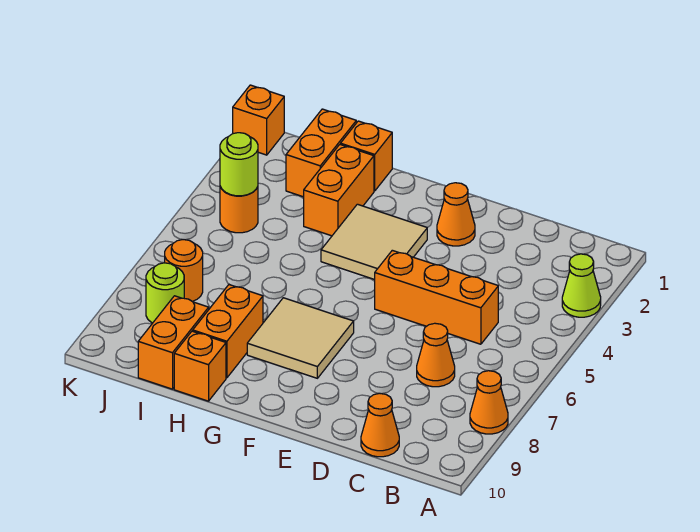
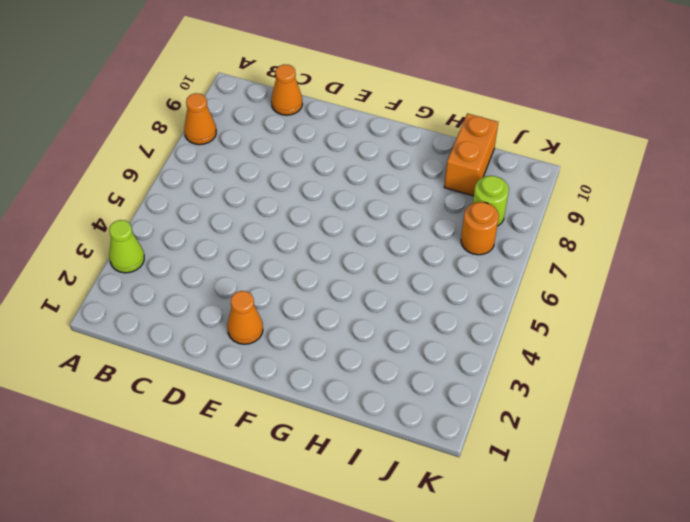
none -> orange brick C5:E5 level 1
none -> orange cone C7 level 1
none -> tan tile F3:G4 level 1

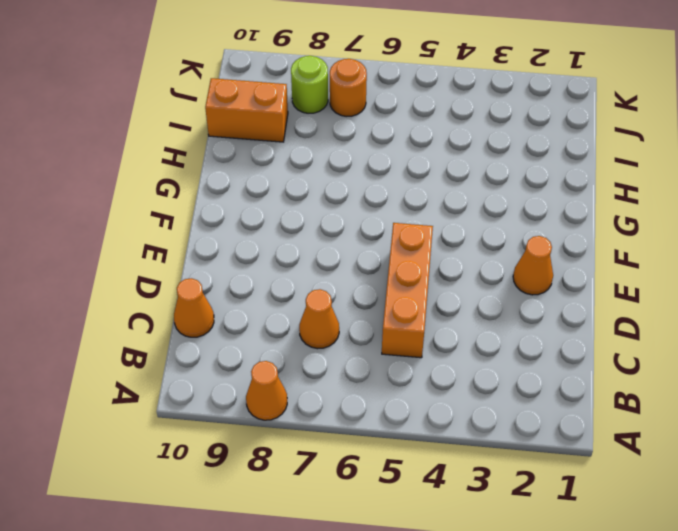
none -> lime cone A3 level 1
none -> tan tile F3:G4 level 1
none -> tan tile F7:G8 level 1

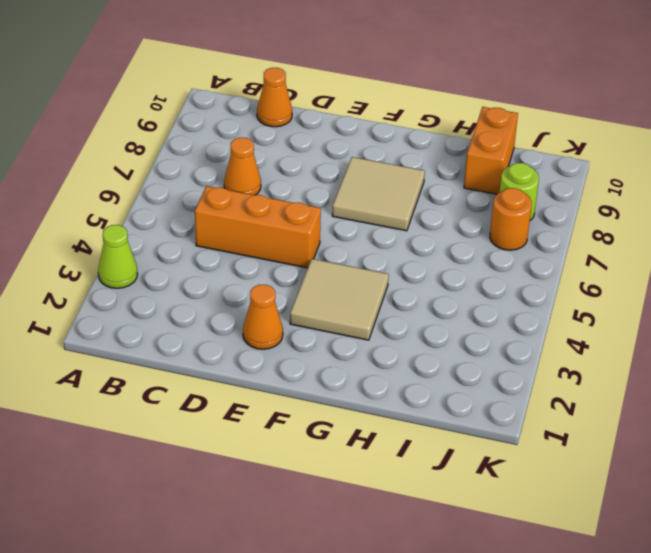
none -> orange cone A8 level 1
none -> orange brick H1 level 1
none -> orange brick H2:H3 level 1

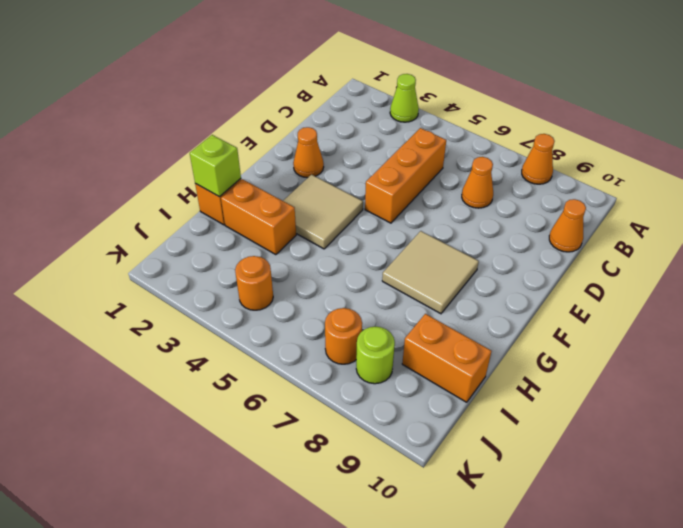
lime brick H1 level 2 -> none
none -> orange brick H8:H9 level 1
none -> orange brick H10 level 1
none -> orange brick I1:I2 level 1

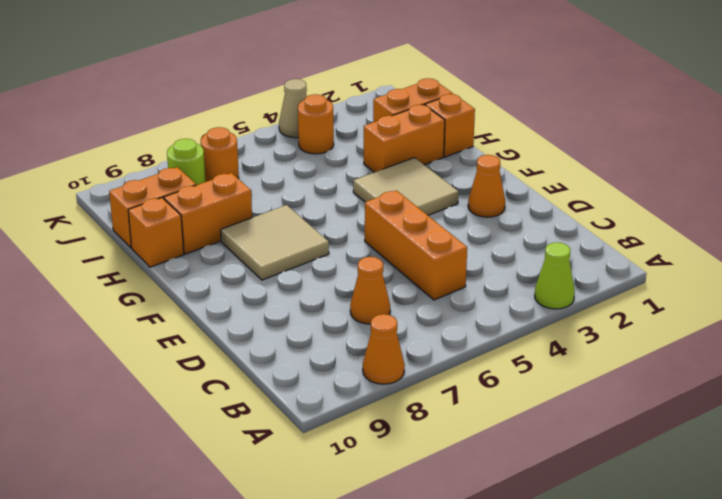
tan cone K4 level 1 -> none
none -> orange cone C10 level 1
none -> orange brick K1 level 1
none -> lime round brick J4 level 2

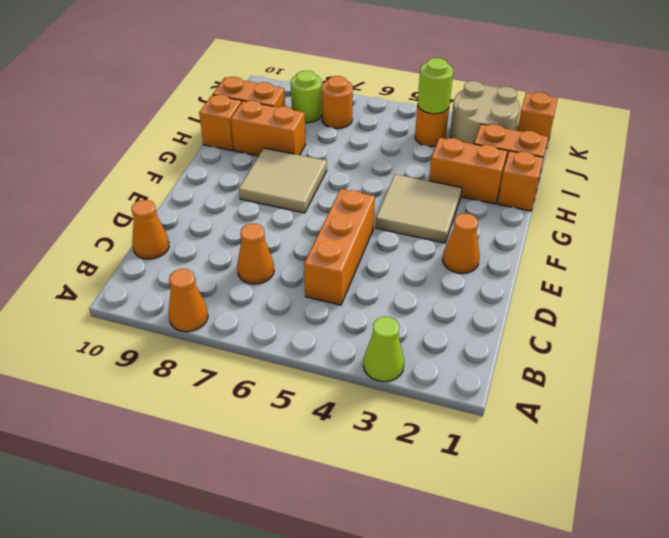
tan round brick J2:K3 level 1 -> none

